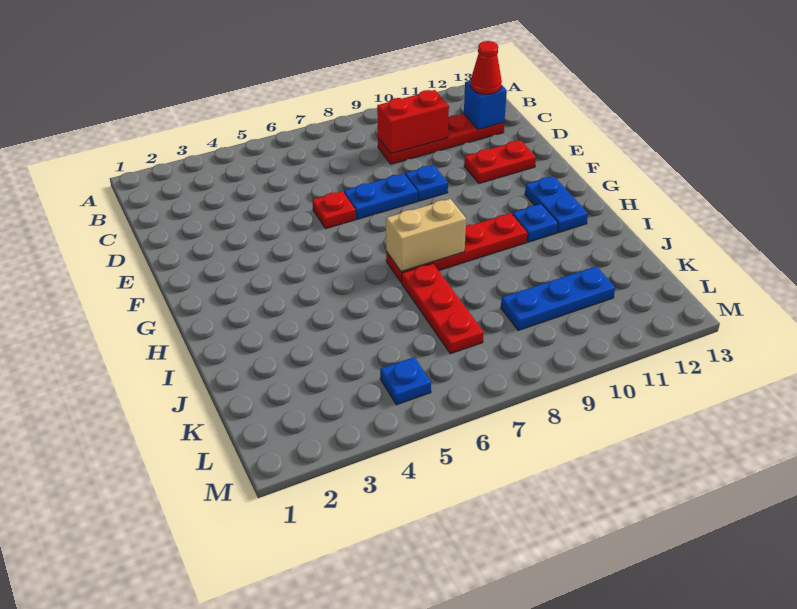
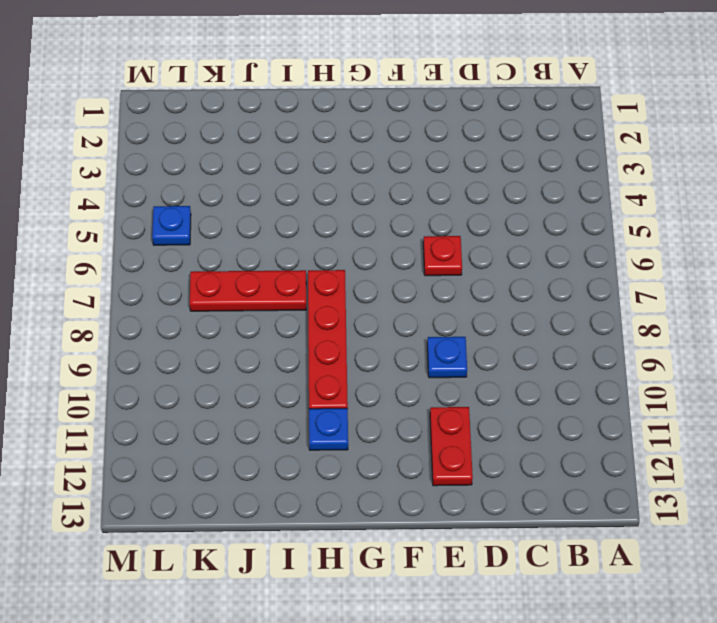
none -> red plate C9:C12 level 1
none -> blue plate E7:E8 level 1
none -> blue plate G12:H12 level 1

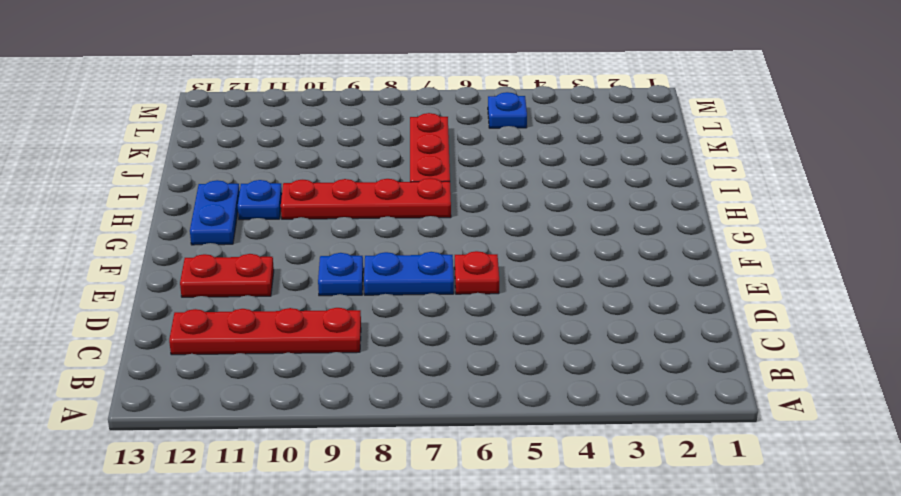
none -> blue plate K9:K11 level 1
none -> red brick C9:C10 level 2
none -> blue brick C12 level 2

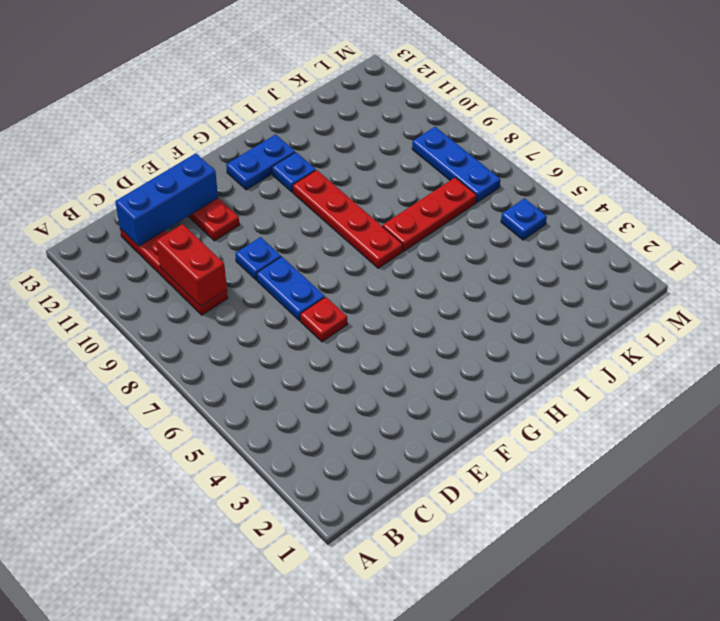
blue brick C12:E12 level 2 -> blue brick C12 level 2
blue plate L7:L9 level 1 -> blue plate K9:K11 level 1
none -> tan brick H7:H8 level 2
none -> red cone C12 level 3

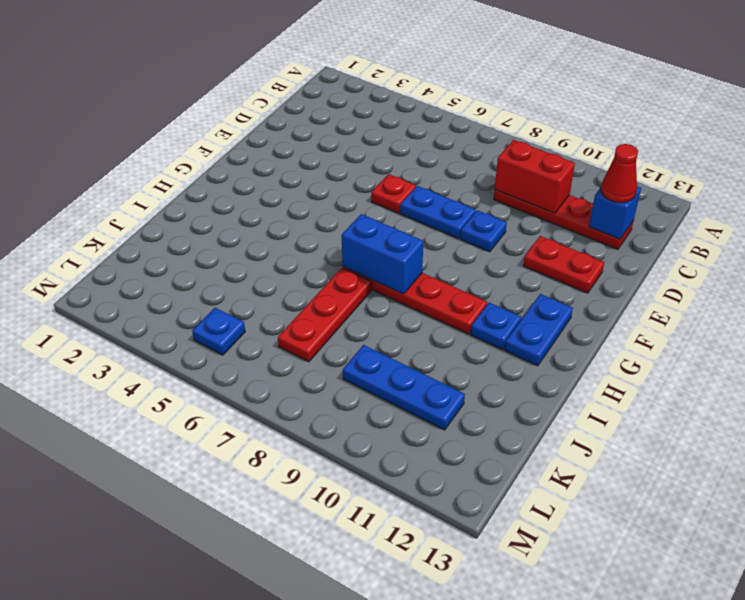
blue brick H7:H8 level 2 -> tan brick H7:H8 level 2

